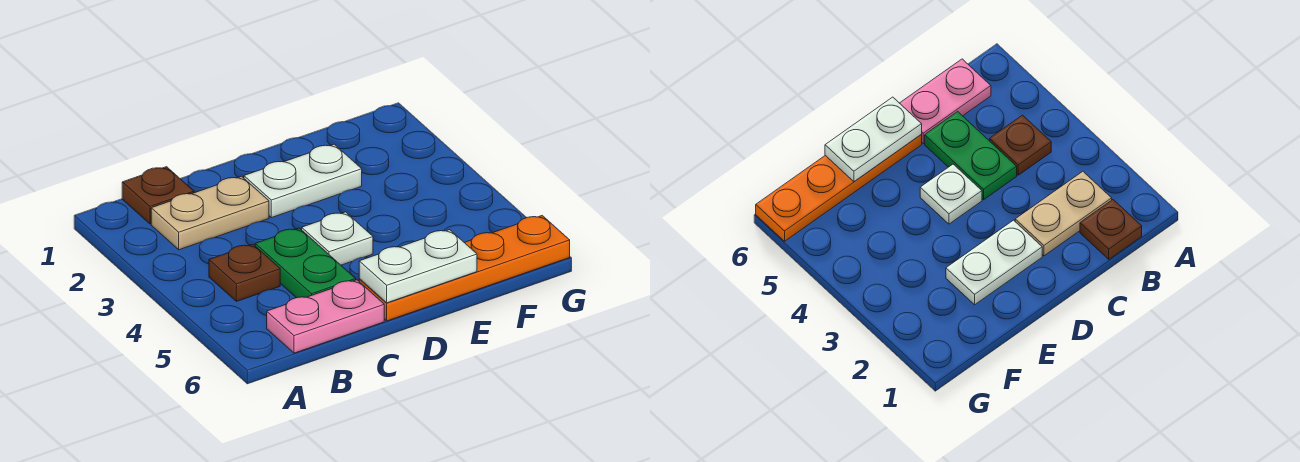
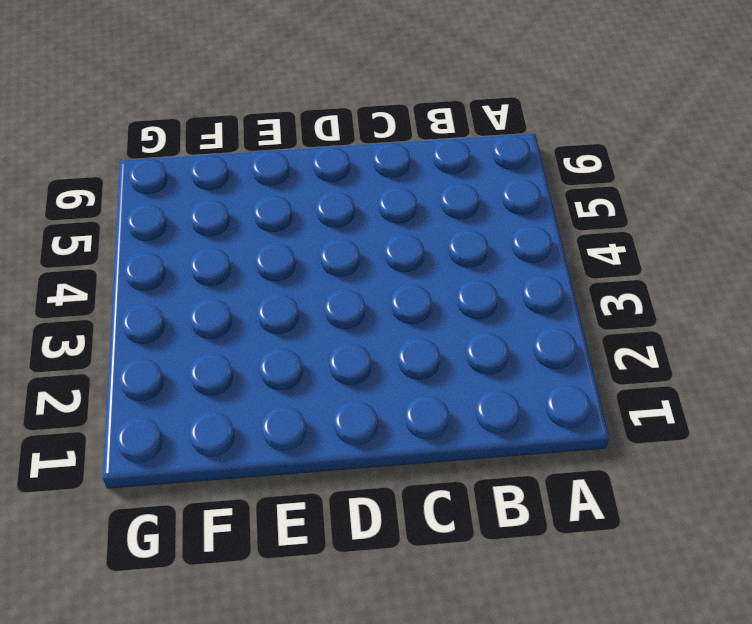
none -> brown plate B1 level 1
none -> tan plate B2:C2 level 1

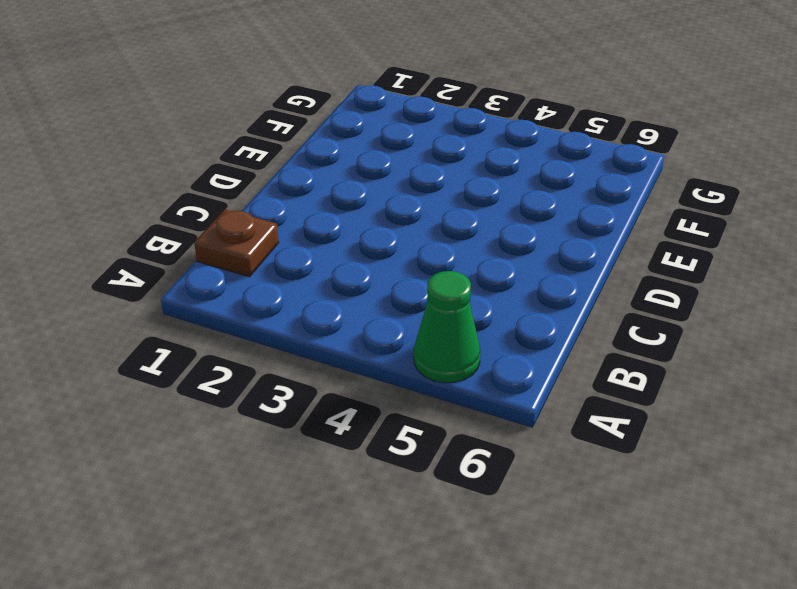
green cone A5 level 1 -> none
none -> tan plate B2:C2 level 1
none -> brown plate B4 level 1

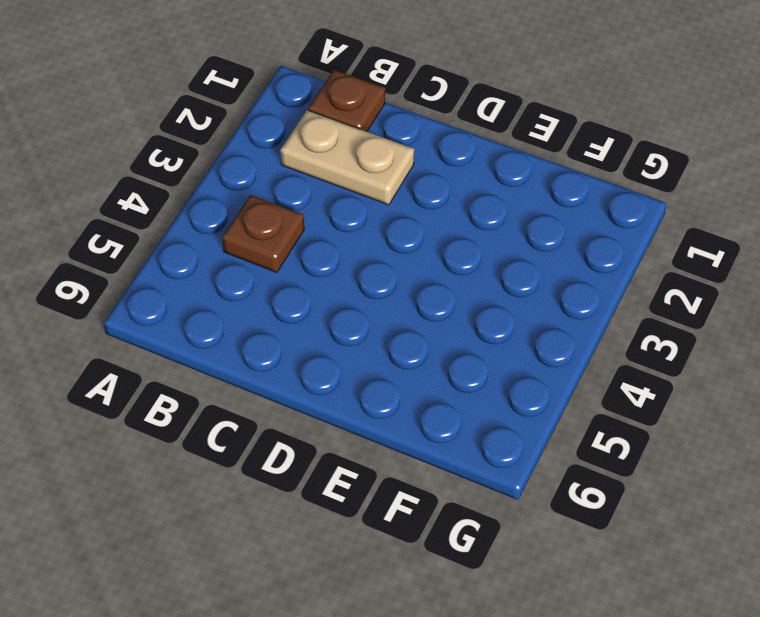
none -> pink plate B6:C6 level 1
none -> green plate C4:C5 level 1

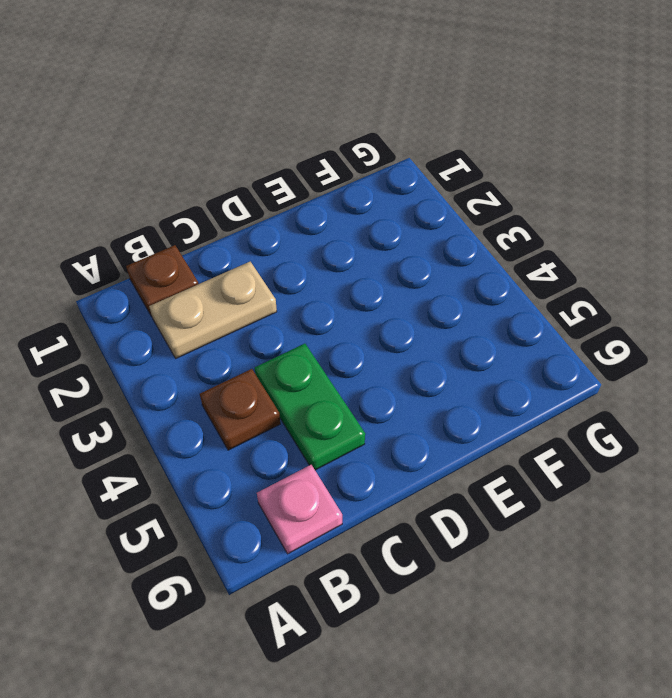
pink plate B6 level 1 -> pink plate B6:C6 level 1
none -> white plate D2:E2 level 1
none -> white plate D4 level 1

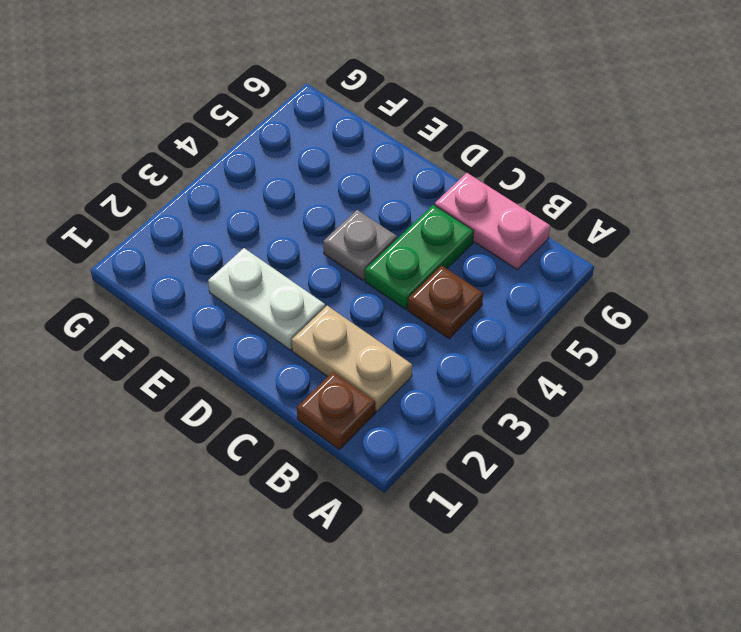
grey plate D4 level 1 -> white plate D4 level 1
none -> orange plate D6:G6 level 1
none -> white plate D6:E6 level 2

